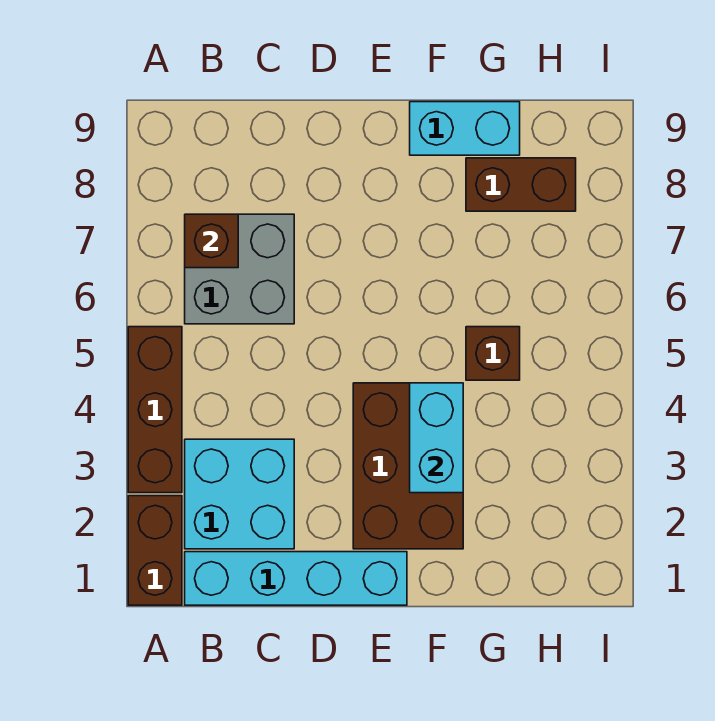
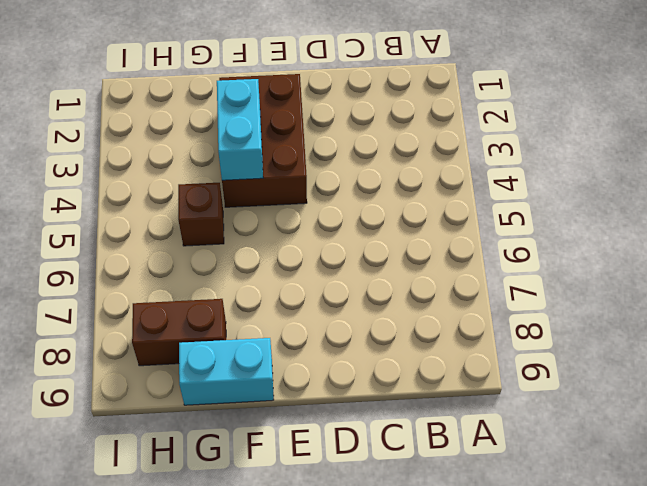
none -> brown brick A1:A2 level 1
none -> brown brick A3:A5 level 1

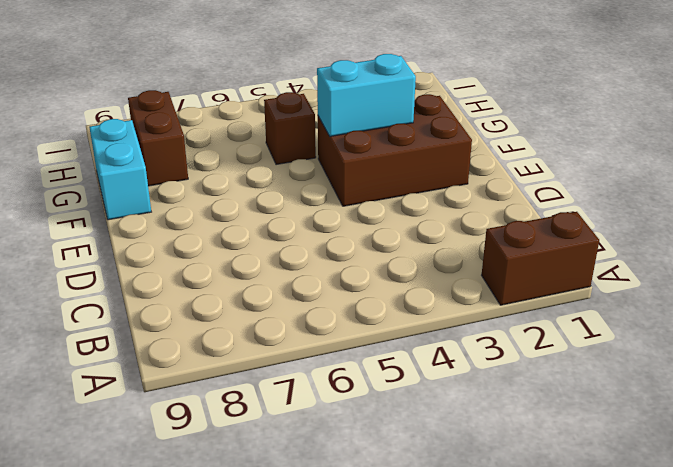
none -> brown brick A3:A5 level 1
none -> cyan brick B1:E1 level 1

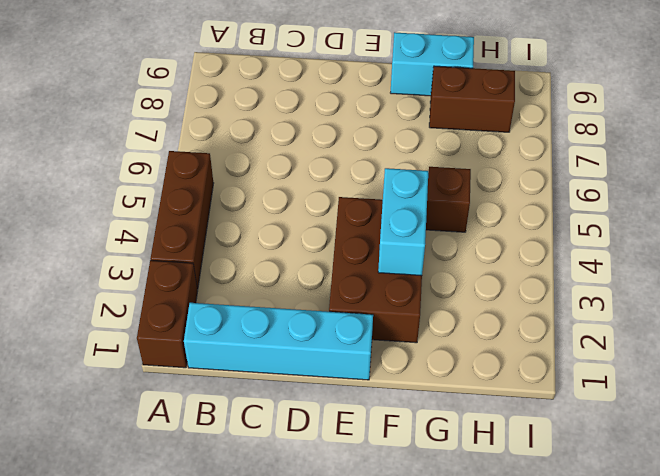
none -> cyan brick B2:C3 level 1
none -> grey brick B6:C7 level 1

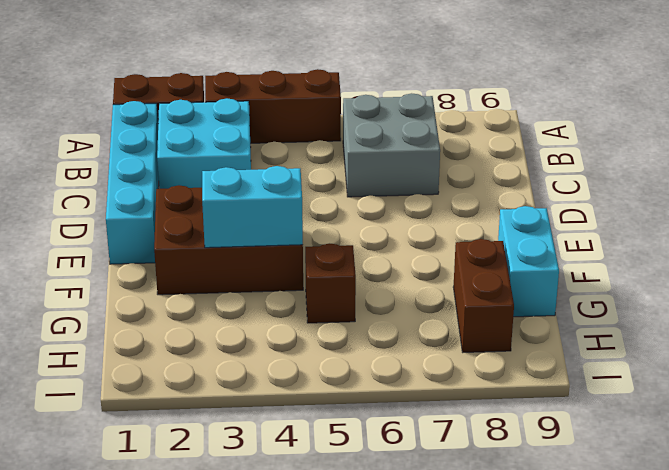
none -> brown brick B7 level 2

